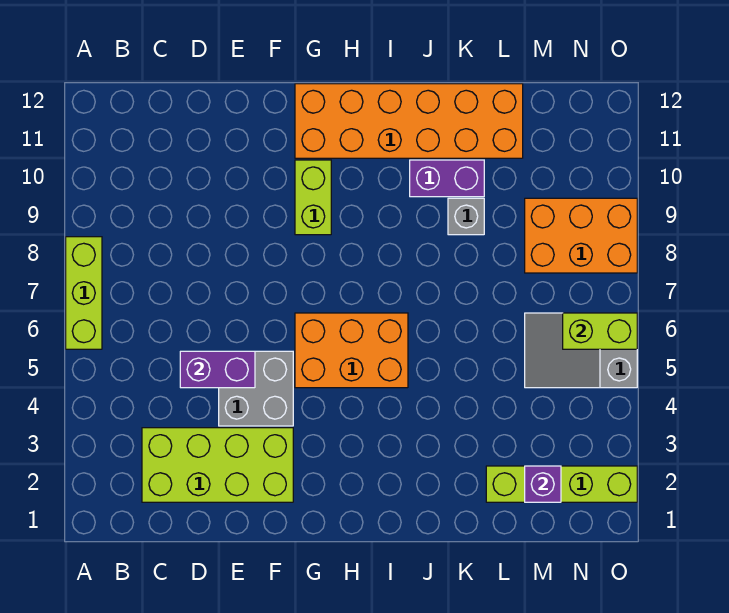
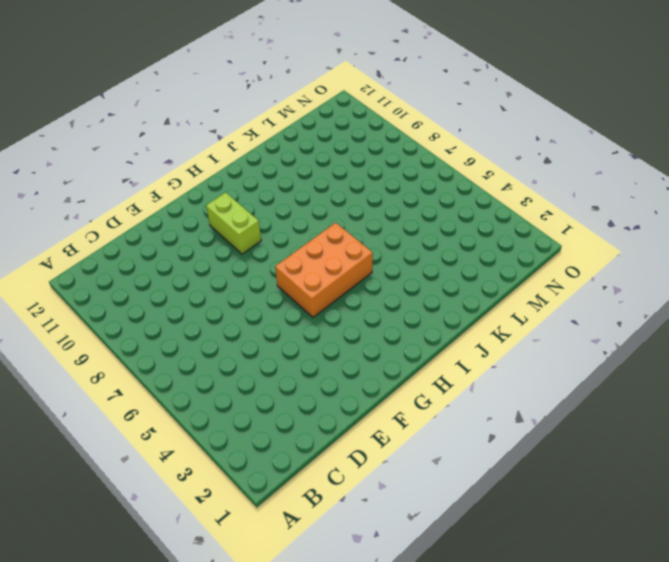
none -> lime brick A6:A8 level 1
none -> lime brick C2:F3 level 1
none -> grey brick E4:F5 level 1

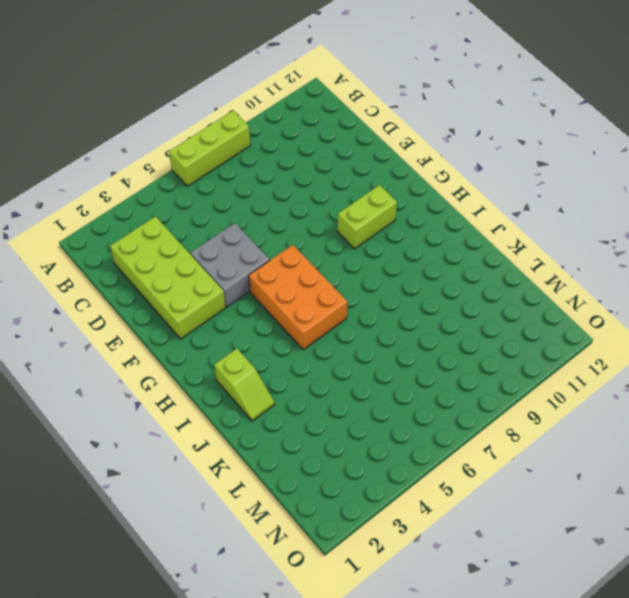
lime slope I2:J2 level 1 top I -> none
none -> orange brick G11:L12 level 1
none -> purple brick J10:K10 level 1
none -> grey brick K9 level 1

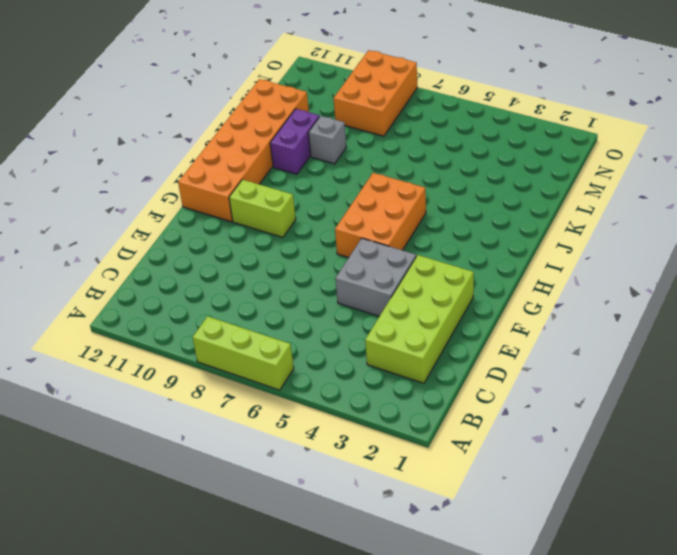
none -> lime brick L2:O2 level 1
none -> grey slope M5:O6 level 1 top O
none -> purple brick D5:E5 level 2

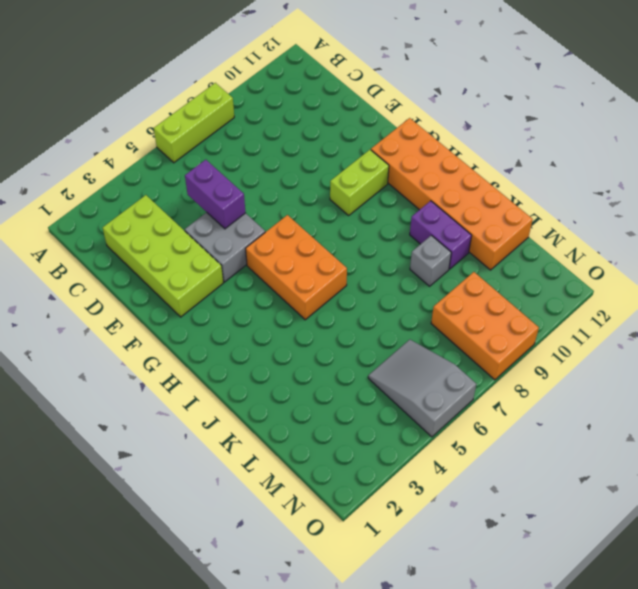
none -> lime brick L2:O2 level 1
none -> purple brick M2 level 2
none -> lime brick N6:O6 level 2

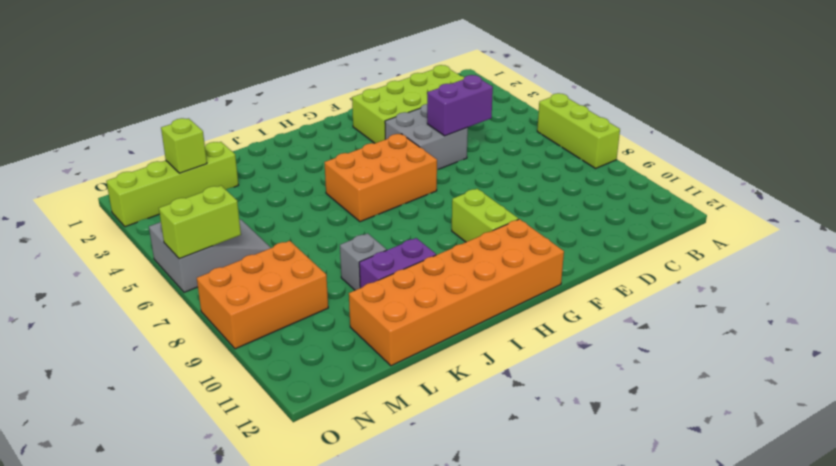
lime brick M2 level 2 -> purple brick M2 level 2

